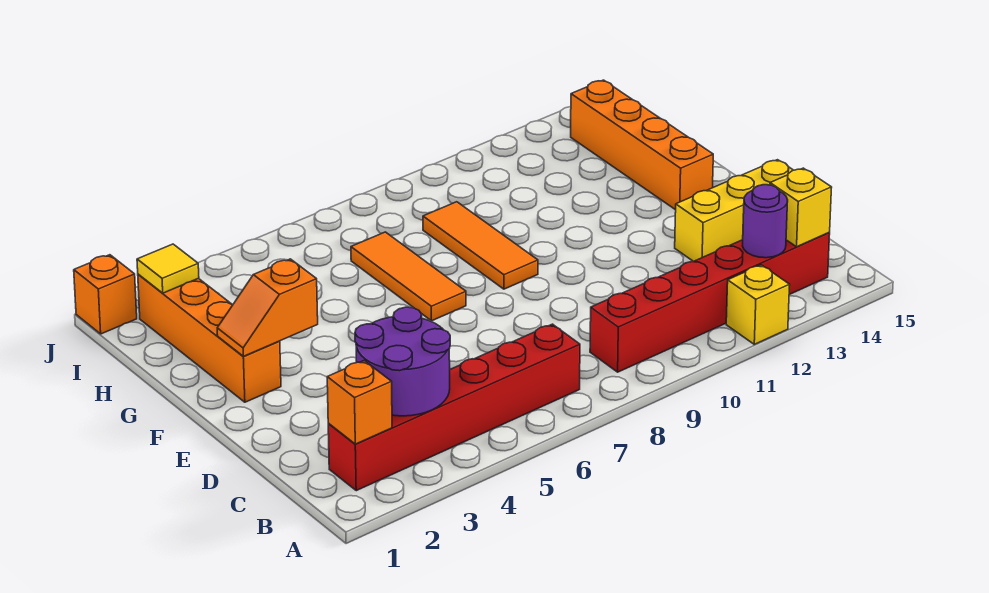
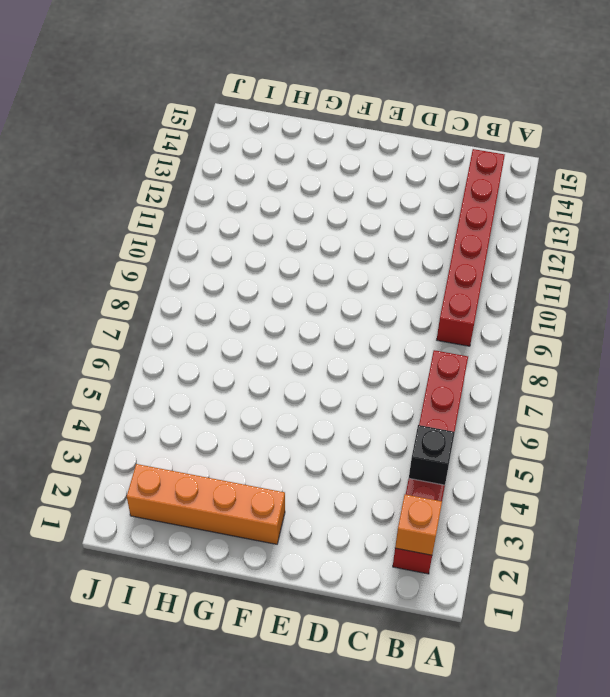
black brick B4 level 2 -> purple round brick B3:C4 level 2
none -> yellow brick A12 level 1
none -> yellow brick D13:D15 level 1
none -> orange tile F7:H7 level 1

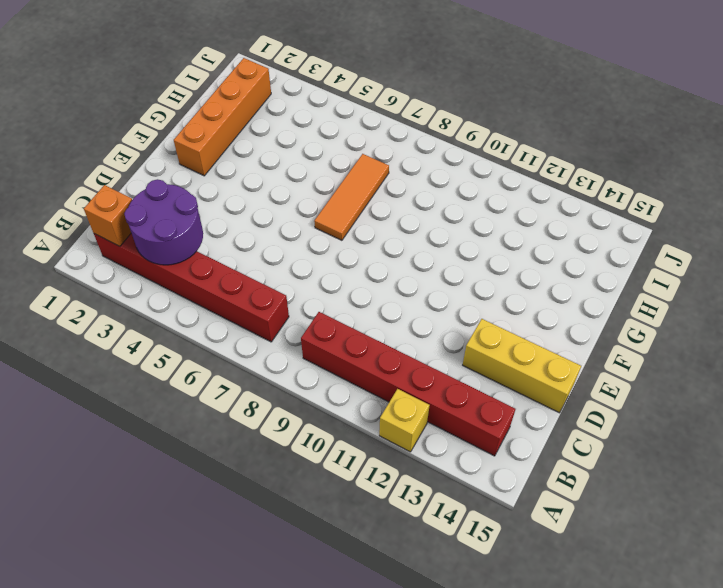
none -> orange tile F9:H9 level 1
none -> orange brick F14:I14 level 1
none -> orange brick J1 level 1

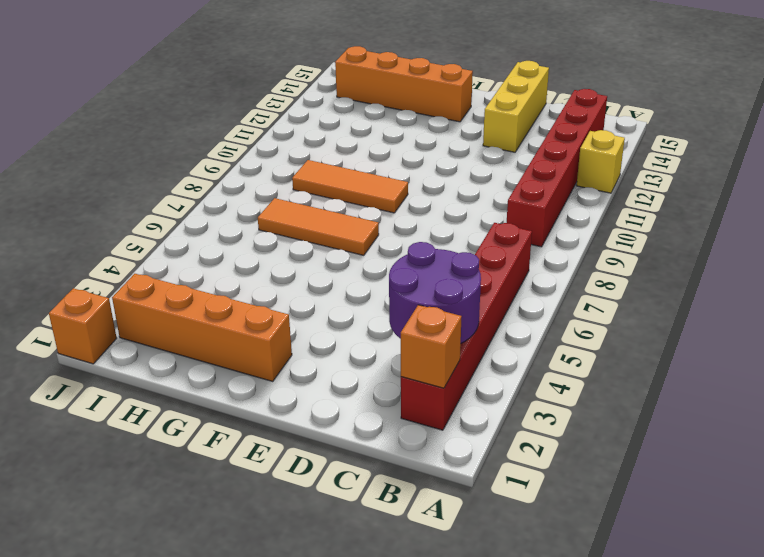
none -> purple round brick B13 level 2
none -> yellow brick B14 level 2
none -> orange slope F2:F3 level 2 top 3

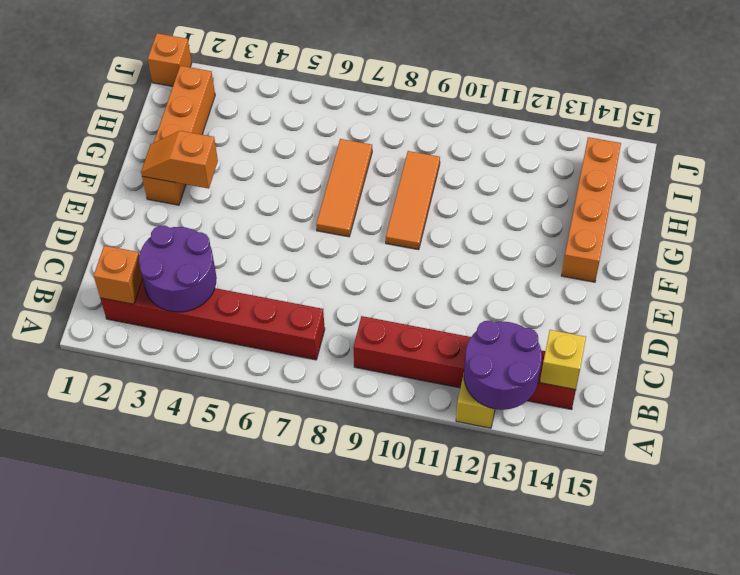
purple round brick A12:B13 level 2 -> purple round brick B13 level 2
none -> yellow brick D13:D15 level 1
none -> yellow tile I2 level 2

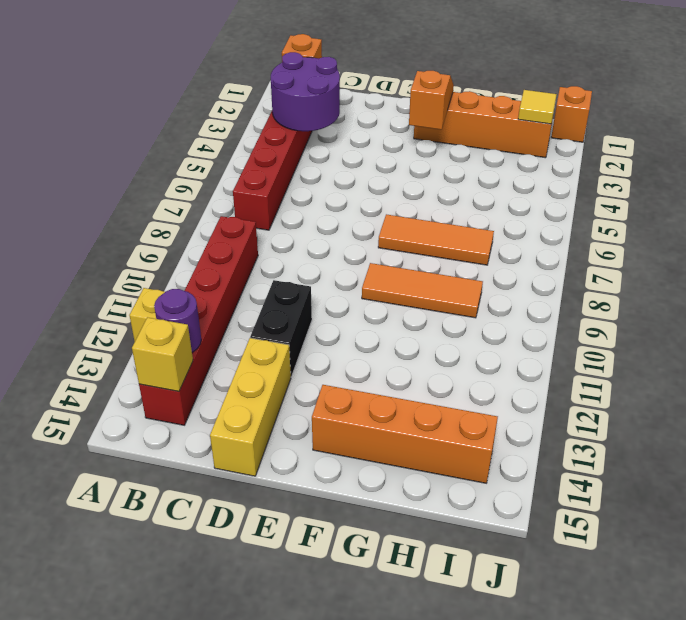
black brick D11:D12 level 1 -> none

